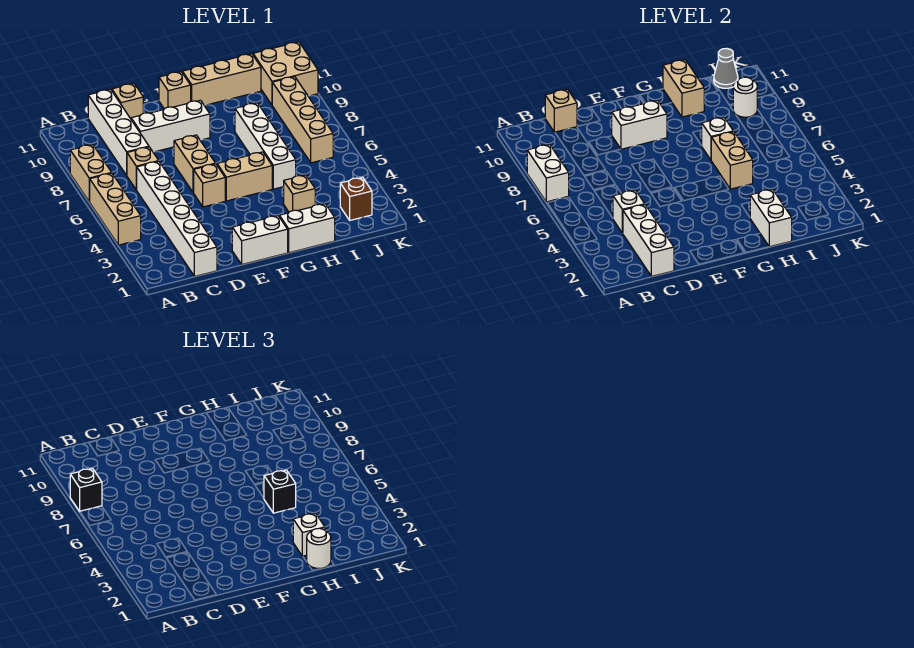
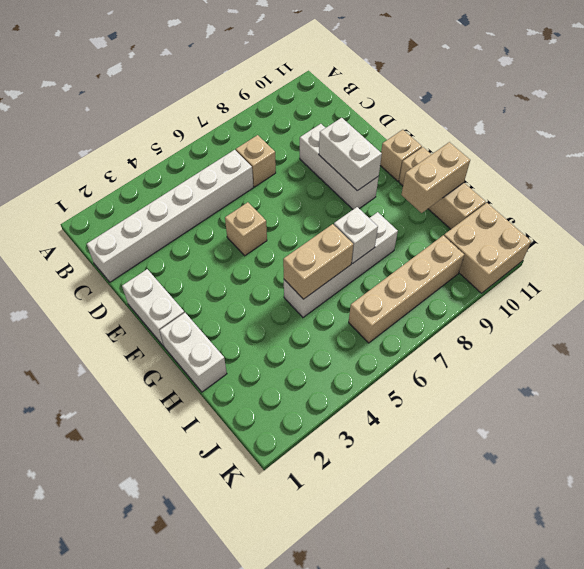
none -> tan brick A4:A6 level 1
none -> tan brick A7:A8 level 1
none -> white brick C8:C11 level 1
none -> tan brick D11 level 1

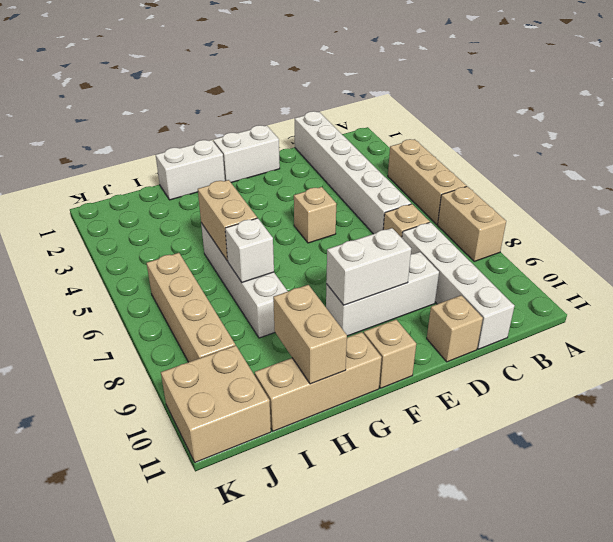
none -> tan brick E6:E7 level 1
none -> tan brick F5:G5 level 1
none -> tan brick H3 level 1
none -> brown brick J2 level 1

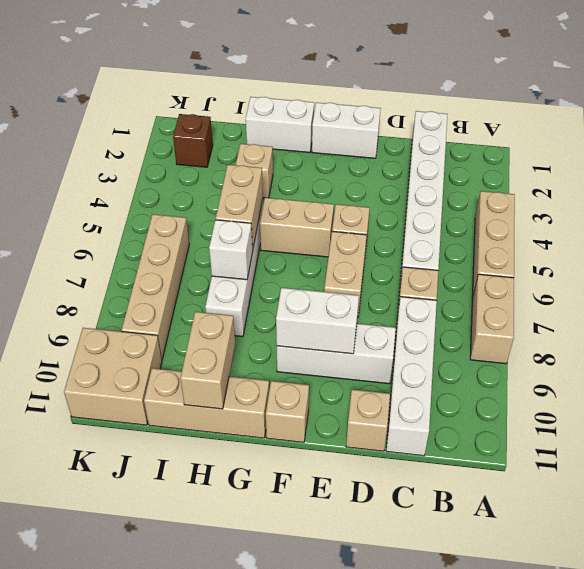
none -> white brick A7:A8 level 2
none -> white brick C1:C3 level 2
none -> white brick C4 level 2
none -> tan brick C11 level 2

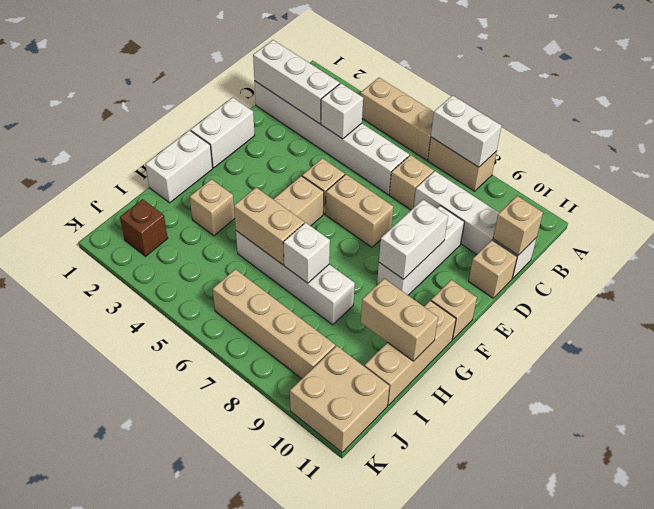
none -> white brick H1:H2 level 2
none -> white round brick J9 level 2
none -> grey cone J11 level 2
none -> black brick A8 level 3

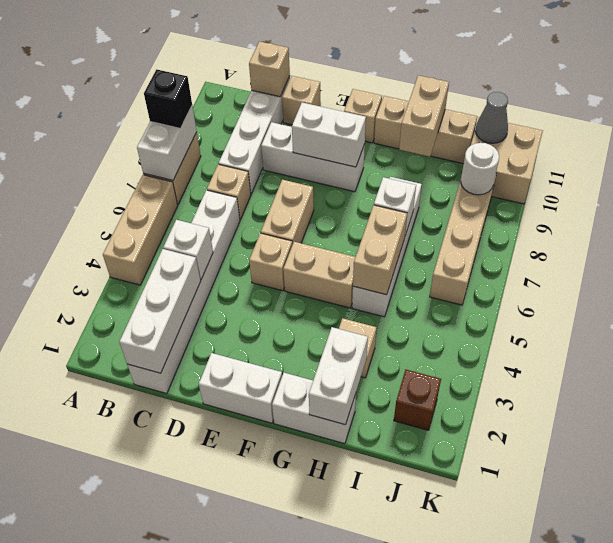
none -> white round brick H1 level 3
none -> white brick H2 level 3
none -> black brick H5 level 3

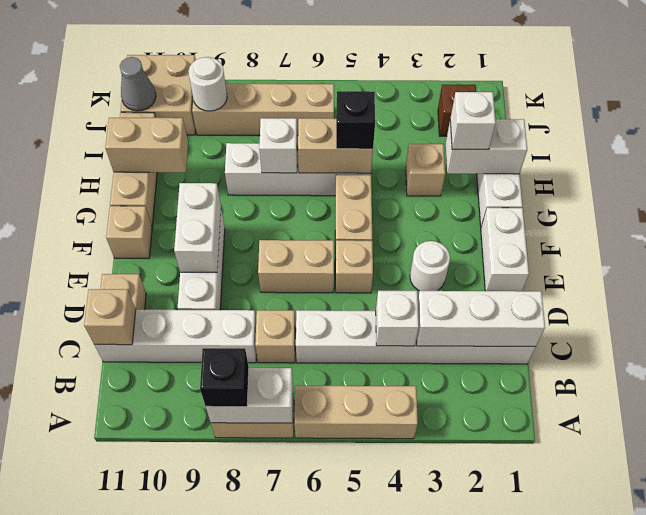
white round brick E3 level 1 -> white round brick H1 level 3

